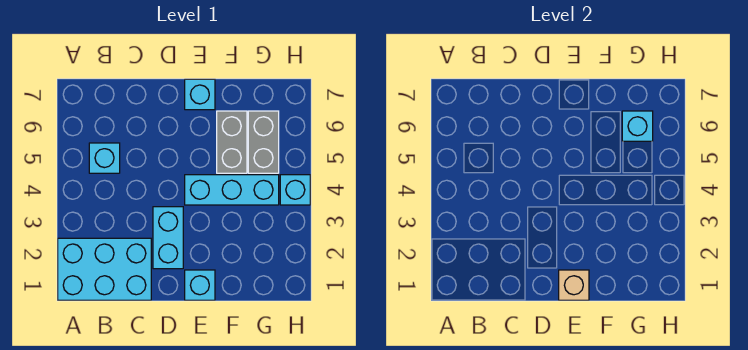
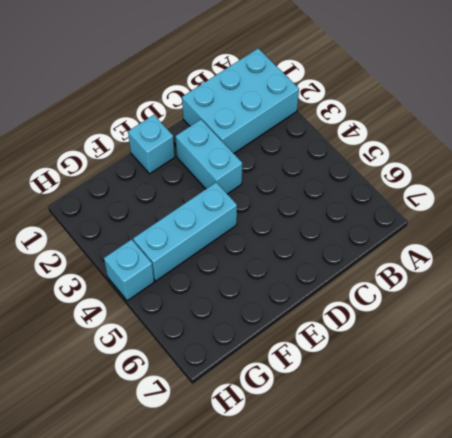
none -> cyan brick B5 level 1
none -> cyan brick E7 level 1

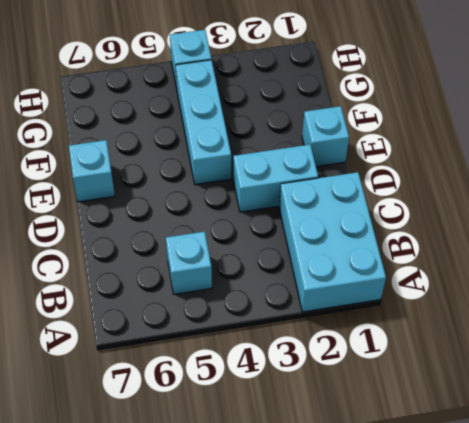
none -> grey brick F5:F6 level 1
none -> grey brick G5:G6 level 1

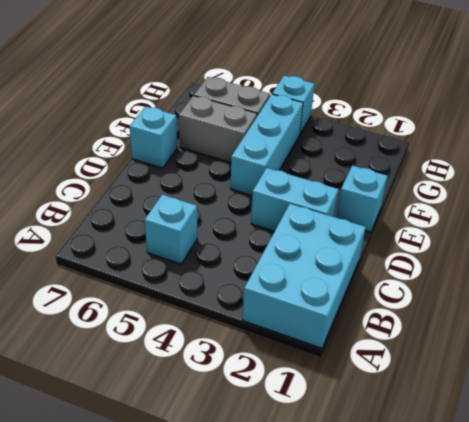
none -> tan brick E1 level 2
none -> cyan brick G6 level 2

